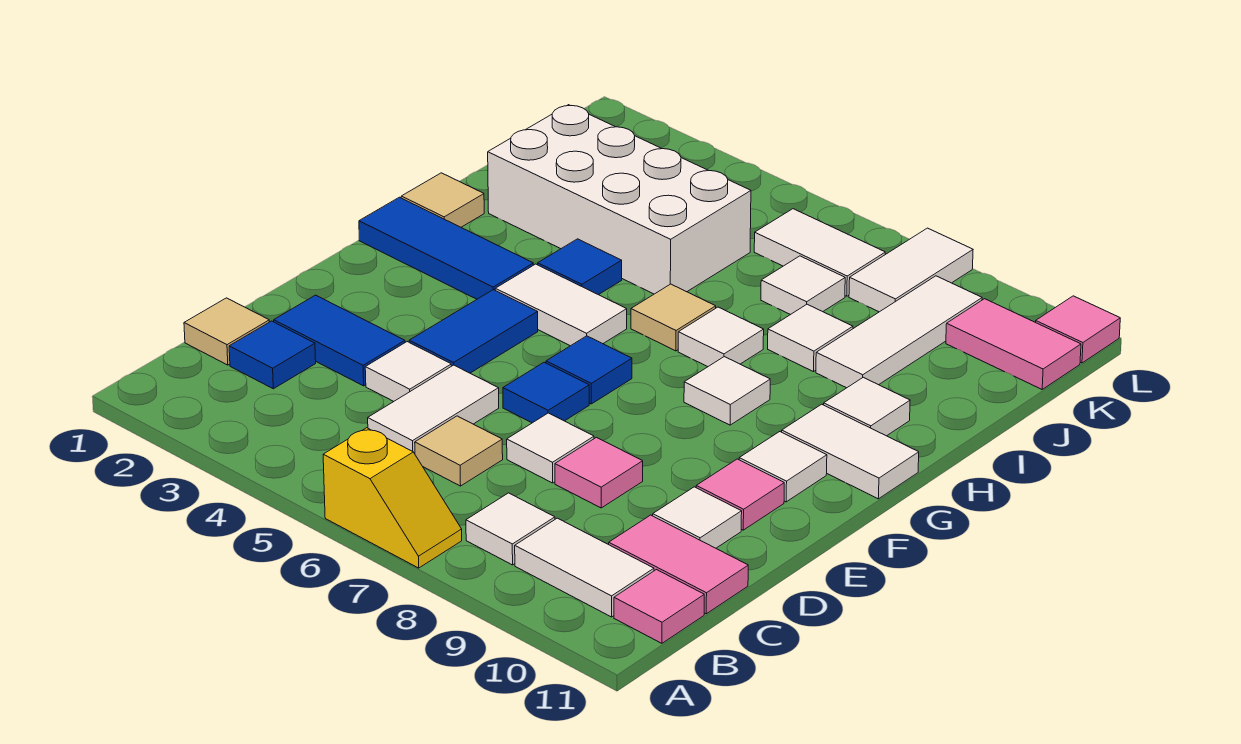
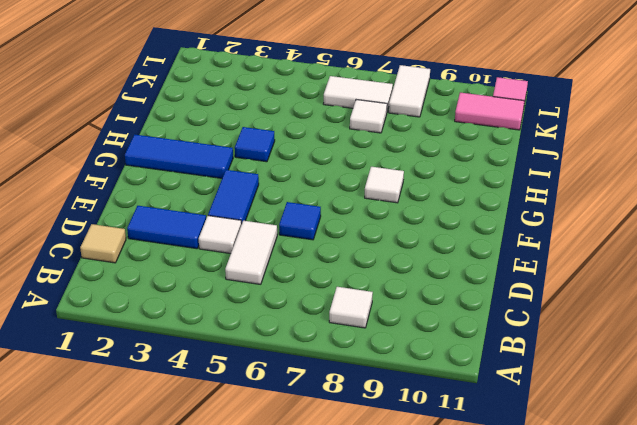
none -> yellow slope A6:A7 level 1 top 6
none -> white tile B9:B10 level 1
none -> pink tile B11 level 1
none -> blue tile C2 level 1

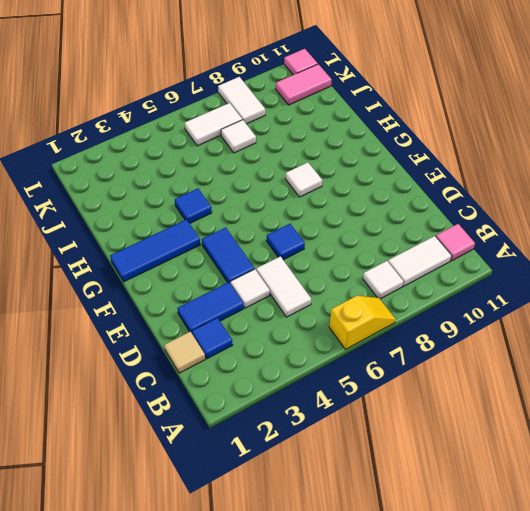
none -> tan tile C6 level 1
none -> pink tile C10:C11 level 1
none -> white tile D7 level 1
none -> pink tile D8 level 1

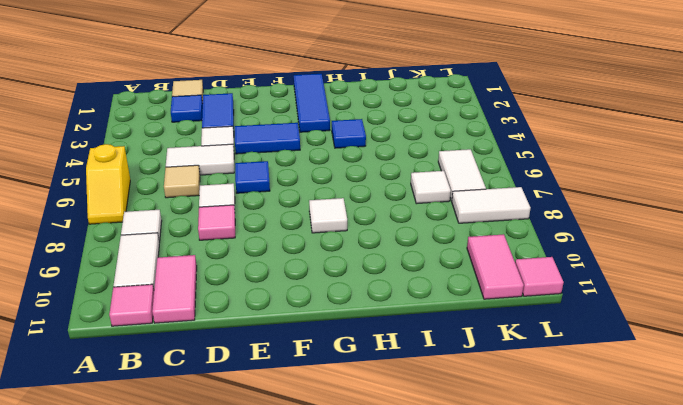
none -> white tile D10 level 1
none -> pink tile E10 level 1
none -> blue tile F6 level 1
none -> white tile F10 level 1

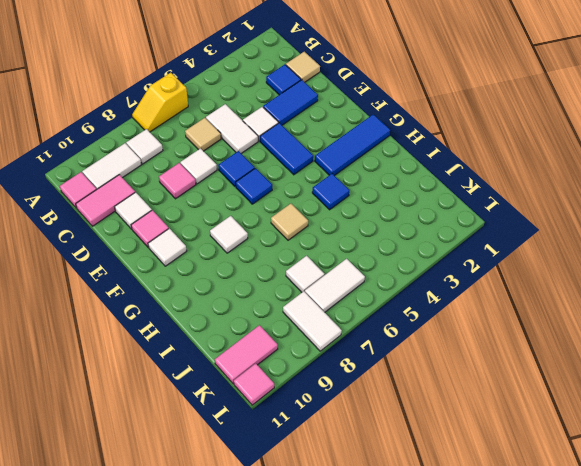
none -> white tile G4:G5 level 1
none -> white tile G10:G11 level 1
none -> tan tile H1 level 1
none -> white tile H7 level 1

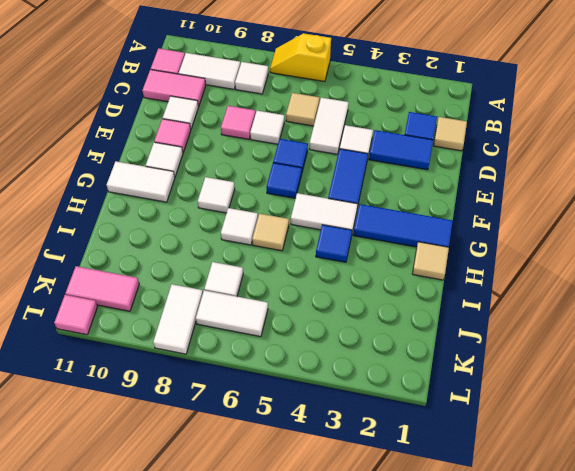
none -> white tile H10 level 1
none -> white brick I2:J5 level 1
none -> white tile I8 level 1
none -> white tile I9:K9 level 1

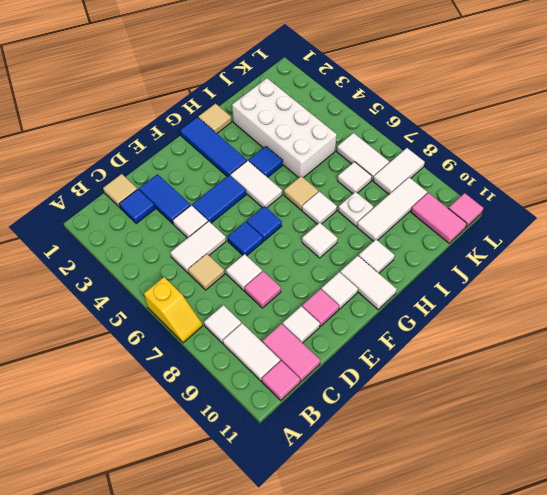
white plate I8 level 1 -> white tile I8 level 1

